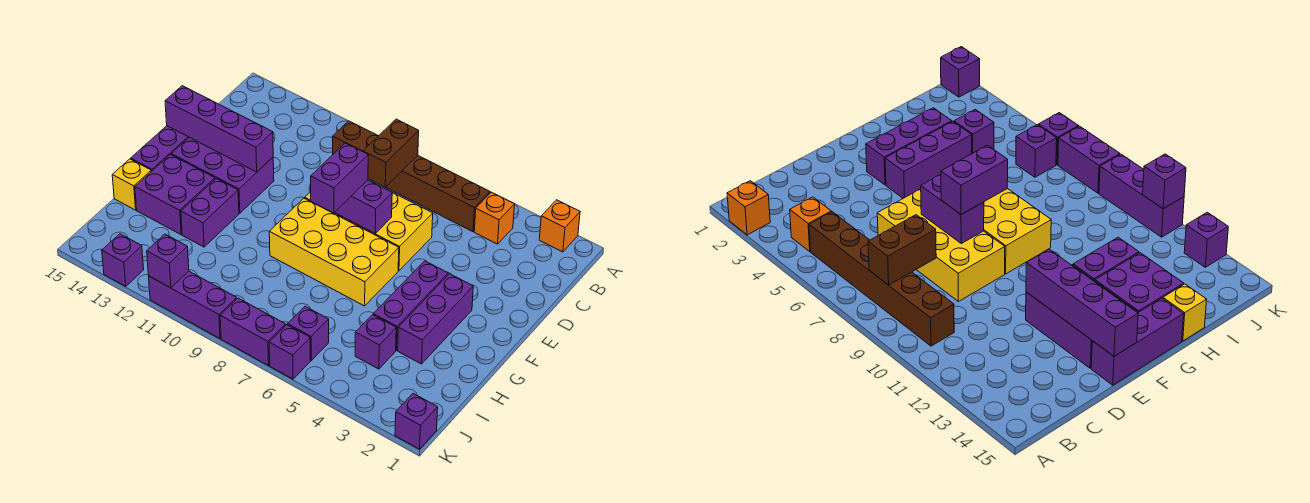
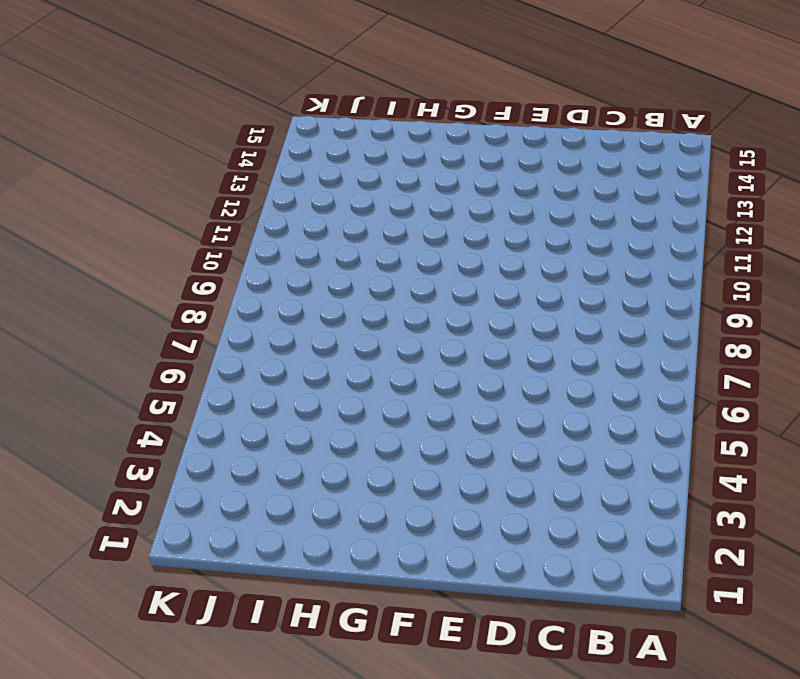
none -> orange brick A2 level 1
none -> orange brick B4 level 1
none -> brown brick B5:B10 level 1

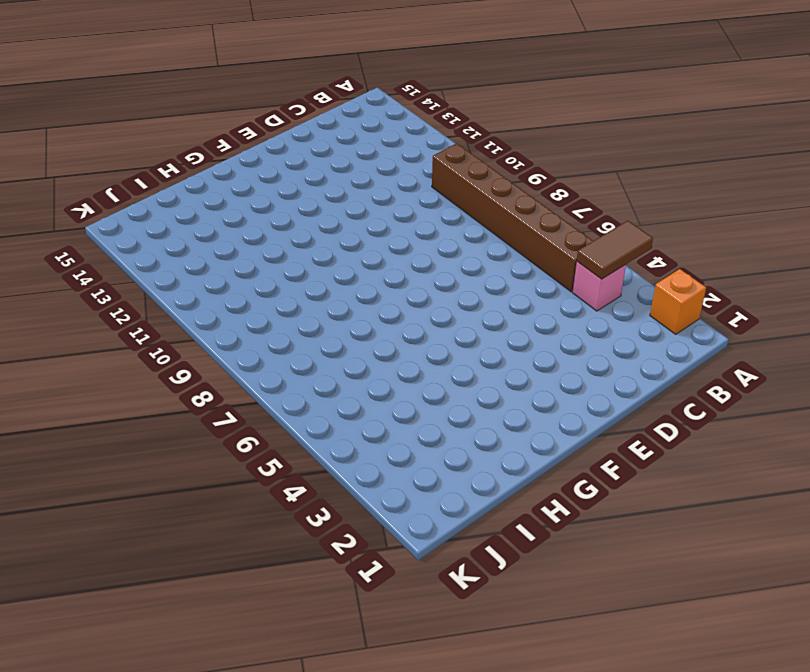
brown tile A4:B4 level 2 -> none
pink brick B4 level 1 -> orange brick B4 level 1
none -> yellow brick D6:E9 level 1
none -> purple brick E12:F14 level 1
none -> purple brick E15:G15 level 1

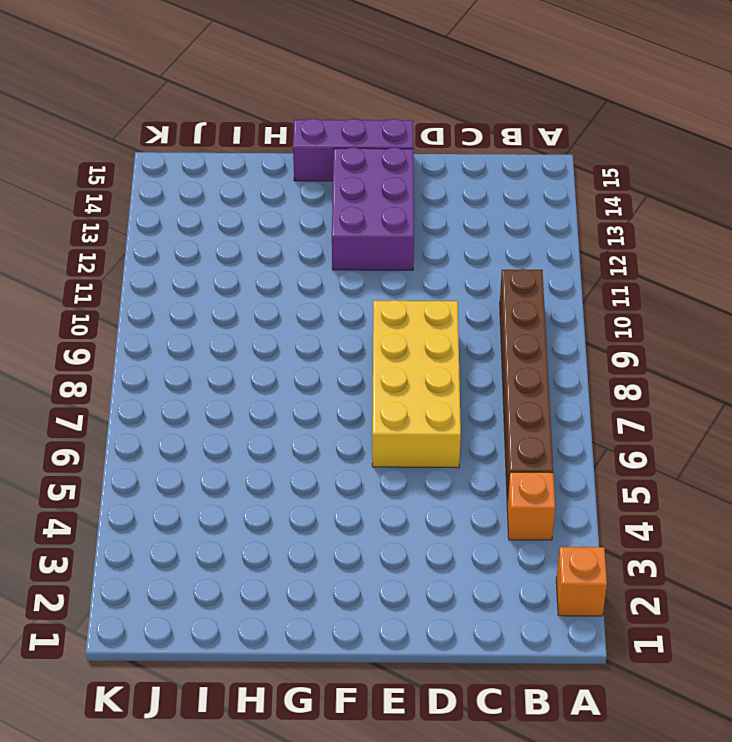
none -> purple brick F3:H3 level 1
none -> purple brick F4:H4 level 1
none -> yellow brick F6:G9 level 1

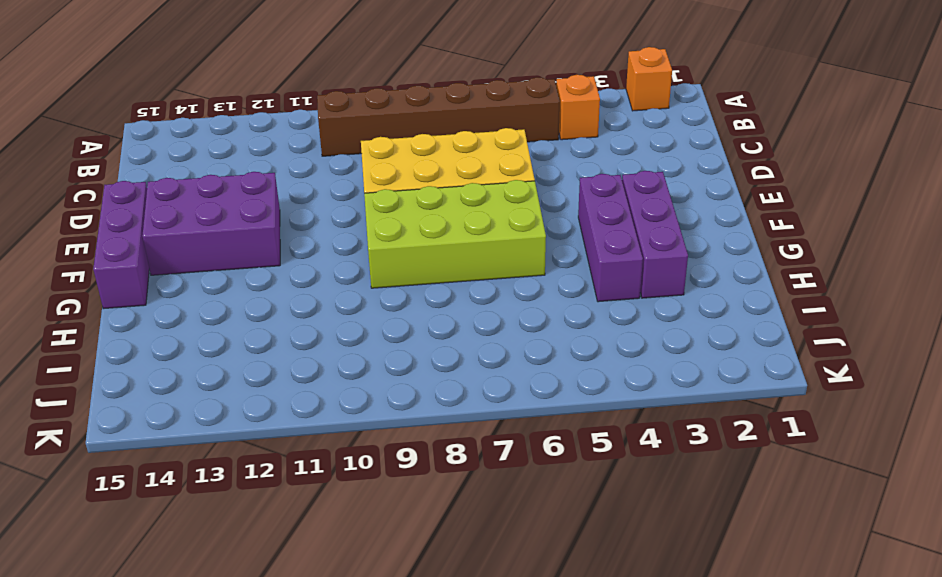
lime brick F6:G9 level 1 -> yellow brick F6:G9 level 1
none -> purple brick G12:H12 level 1
none -> purple brick G13:H14 level 1
none -> yellow brick H15 level 1

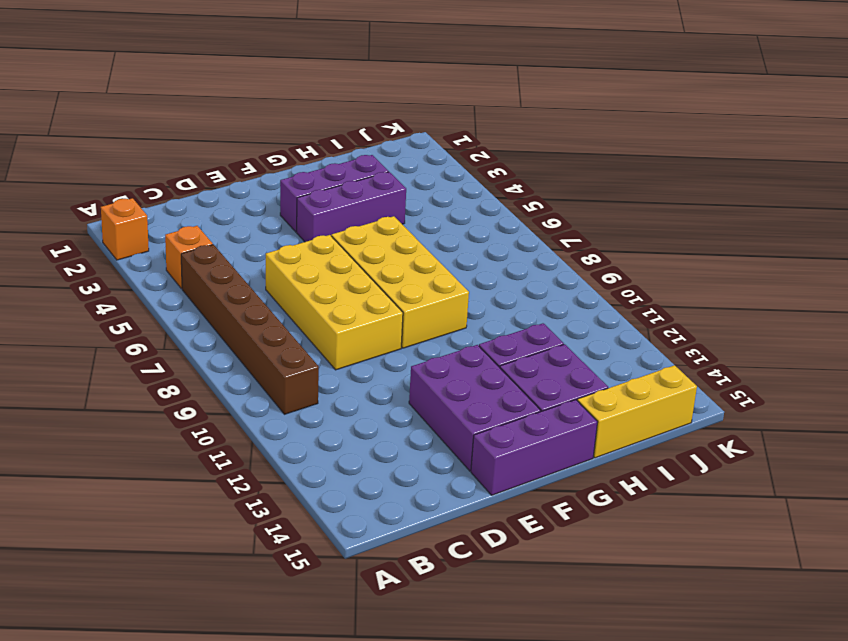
yellow brick H15:J15 level 1 -> yellow brick H15 level 1
none -> purple brick I4 level 1
none -> purple brick J6 level 1
none -> purple brick K1 level 1

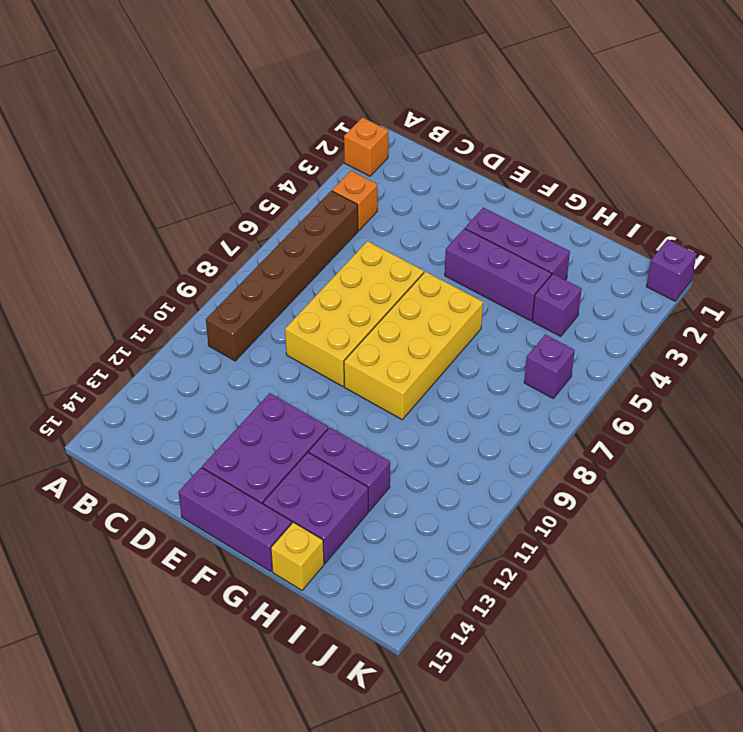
none -> purple brick K6 level 1
none -> purple brick K7:K8 level 1
none -> purple brick K9:K11 level 1

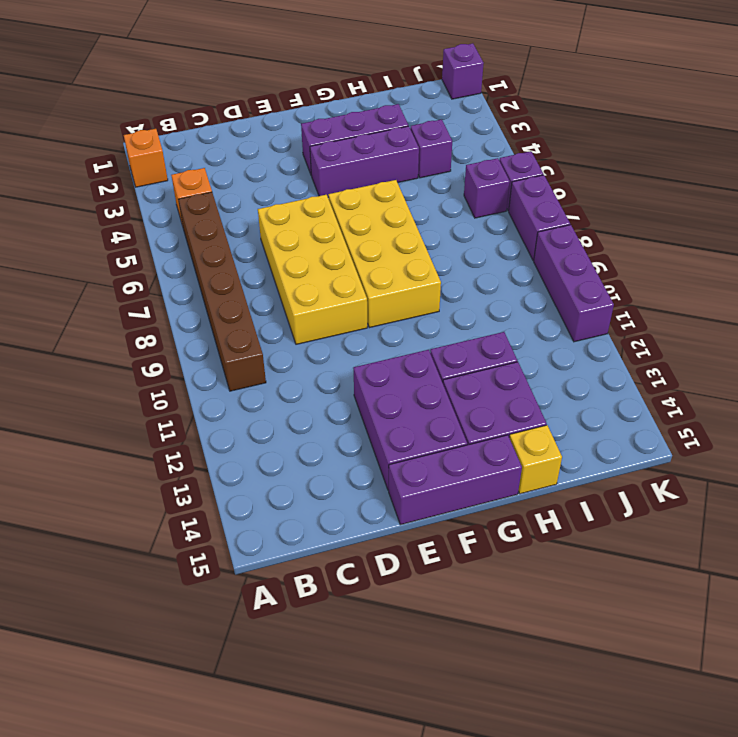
none -> purple brick K13 level 1
none -> brown brick B8:C8 level 2
none -> purple brick E7:E8 level 2

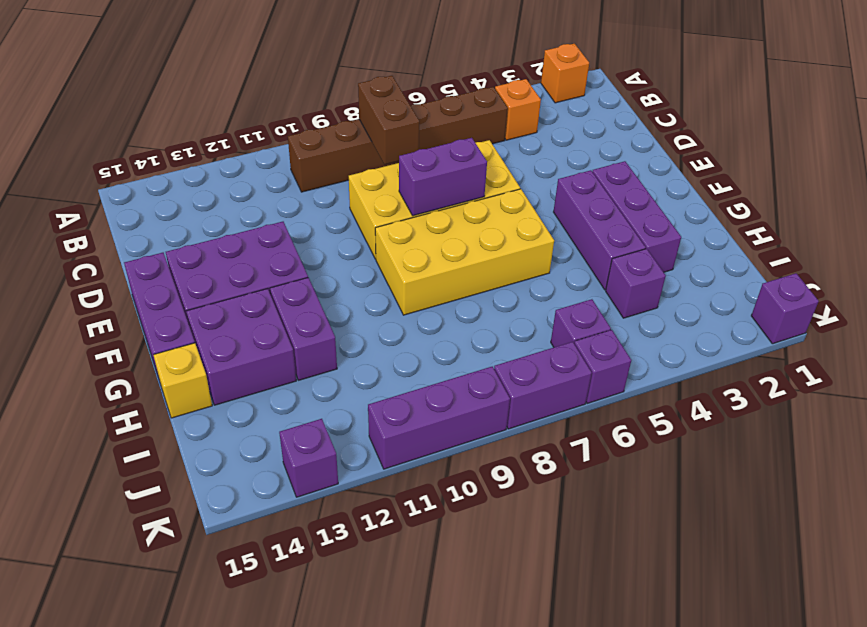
none -> purple brick E12:E15 level 2
none -> purple brick K11 level 2
none -> purple brick E8:F8 level 3

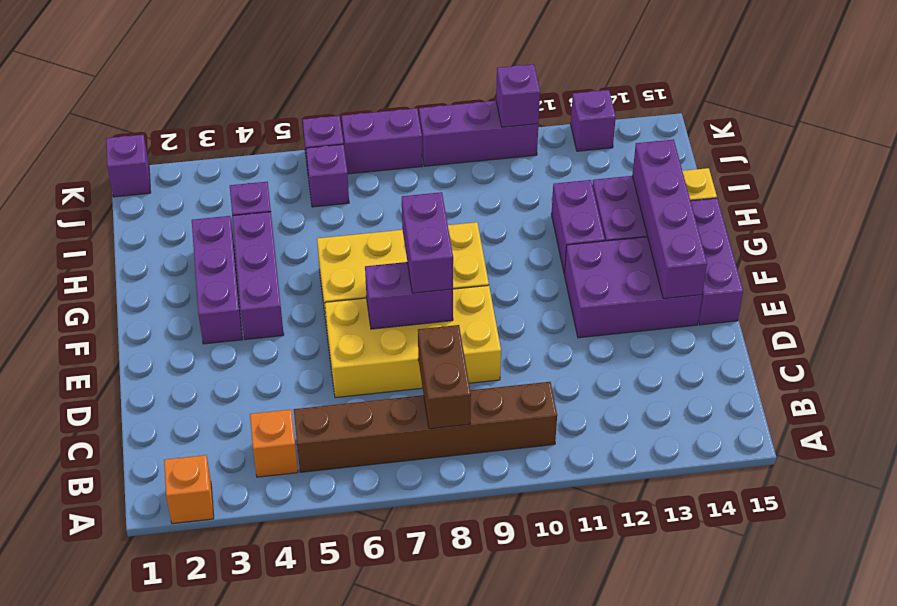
purple brick E14:H14 level 2 -> purple brick E12:E15 level 2

